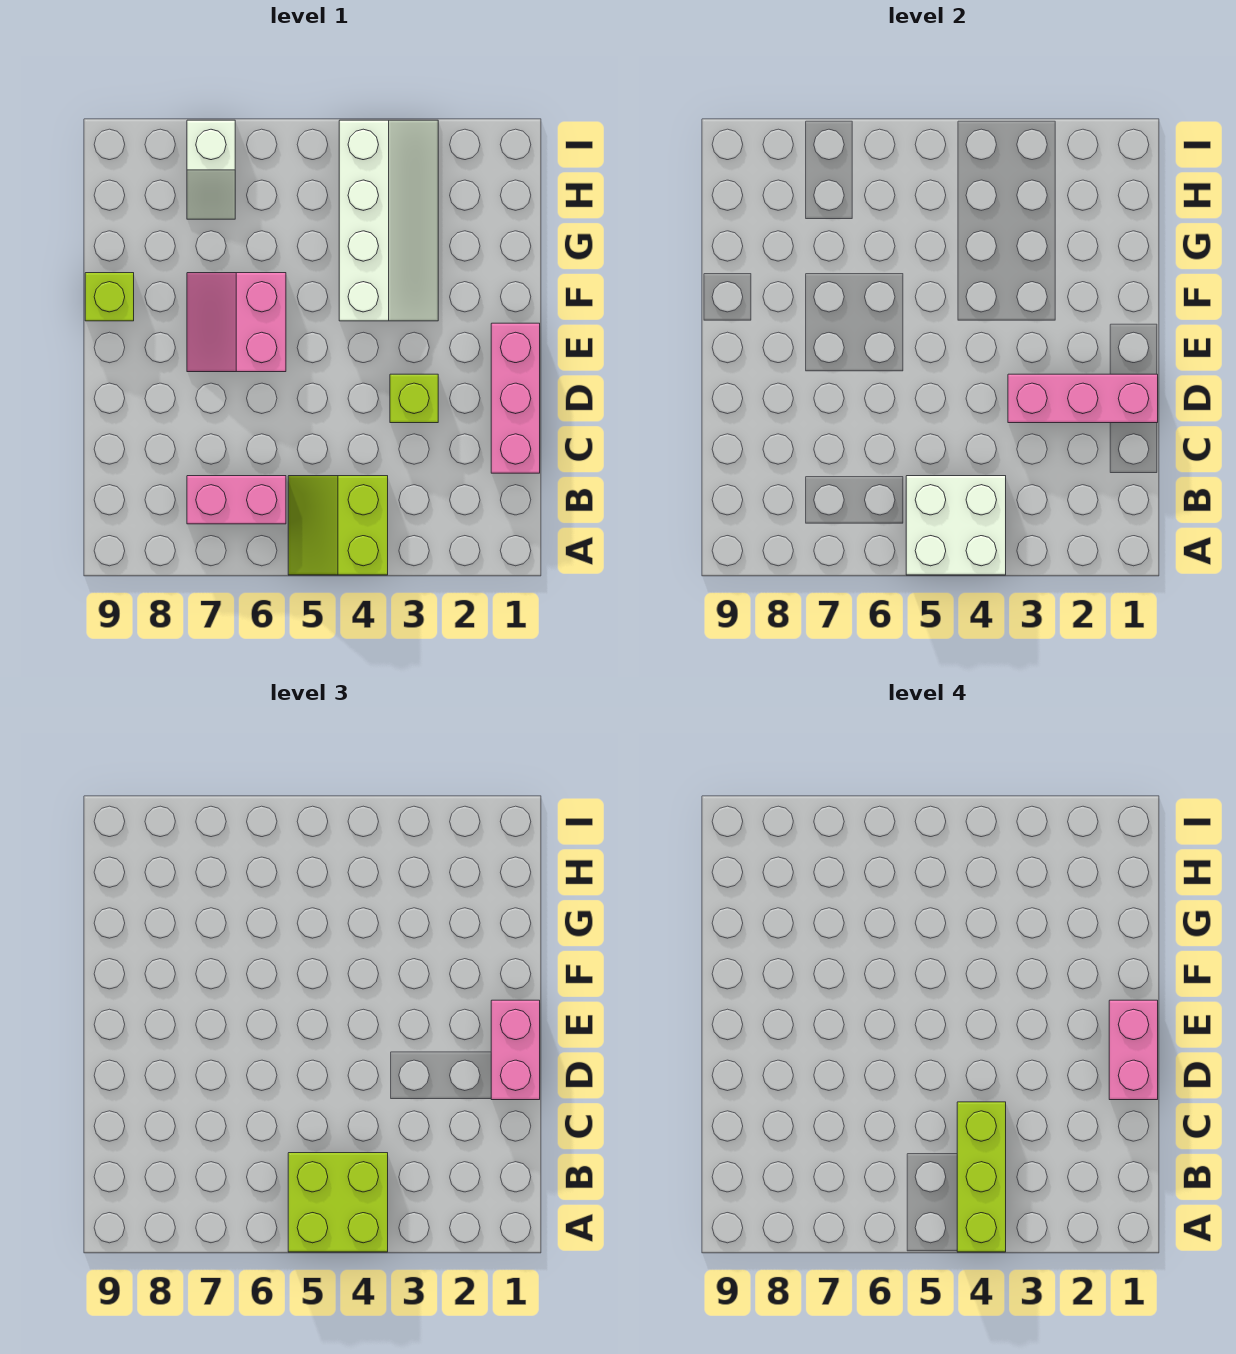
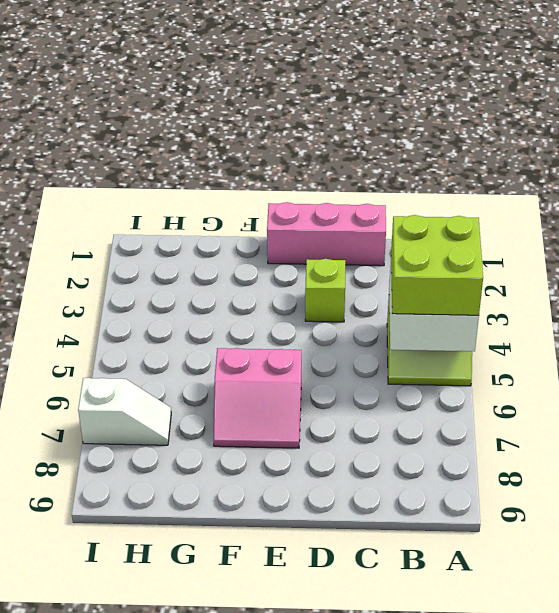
none -> pink brick B6:B7 level 1
none -> white slope F3:I4 level 1 top 4
none -> lime brick F9 level 1

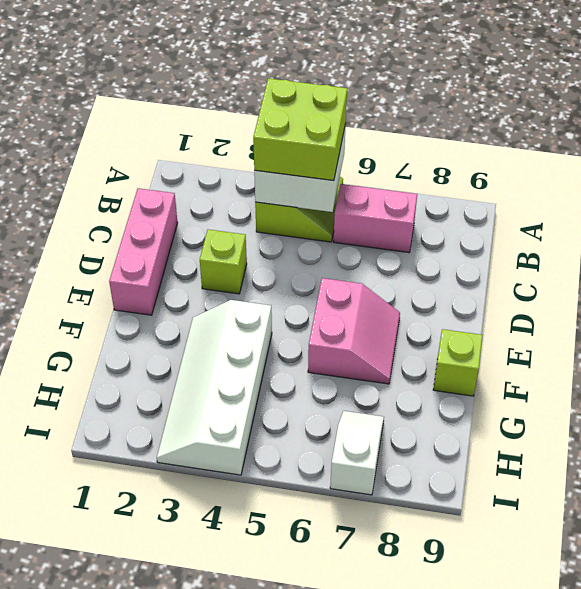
none -> pink brick D1:D3 level 2
none -> pink brick D1:E1 level 3
none -> lime brick A4:C4 level 4

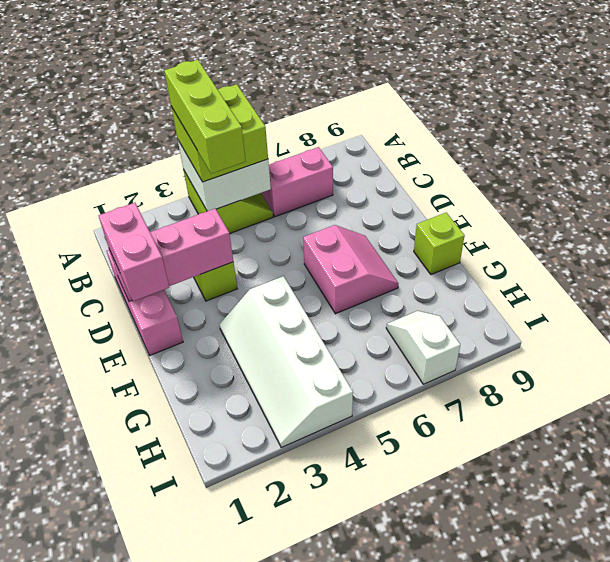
none -> pink brick D1:E1 level 4

